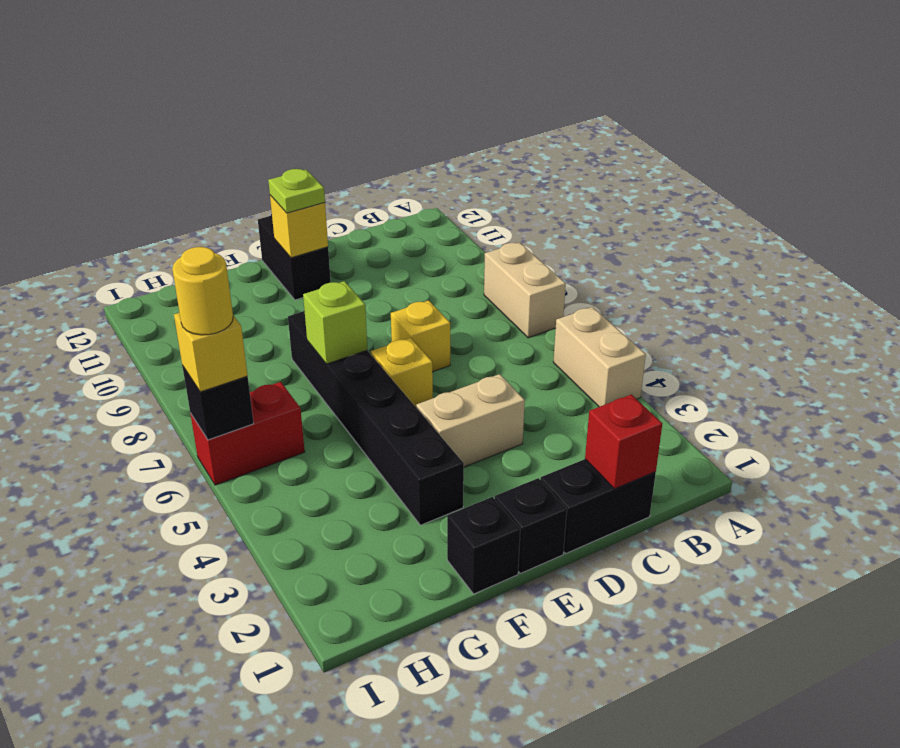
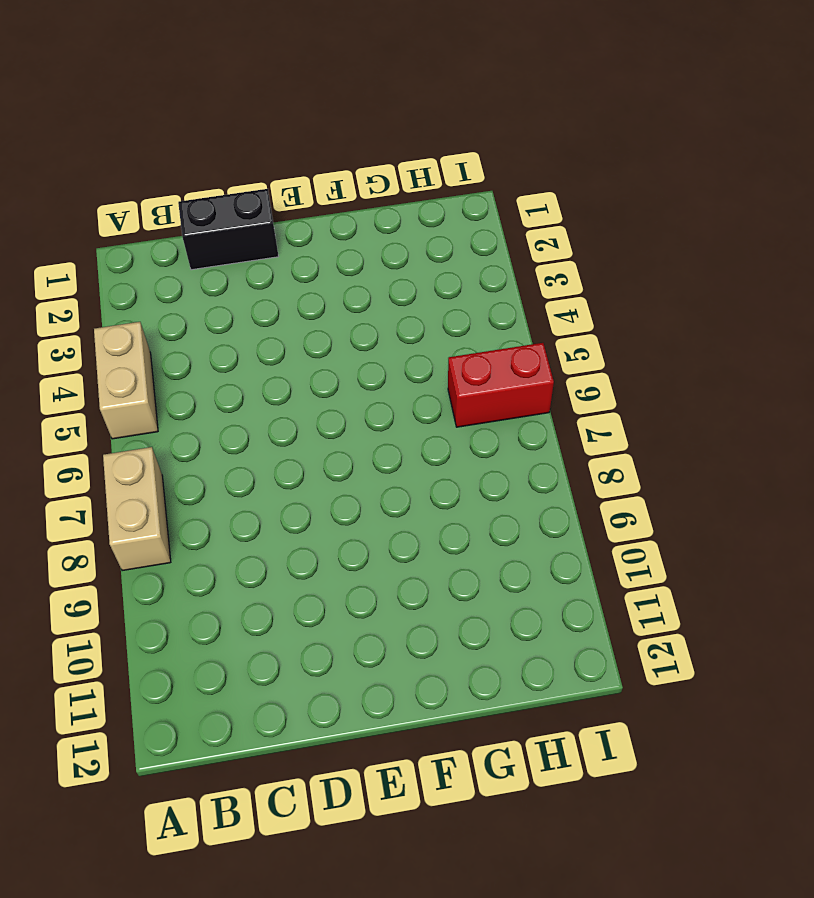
none -> tan brick D4:E4 level 1
none -> yellow brick D7 level 1
none -> black brick E1 level 1

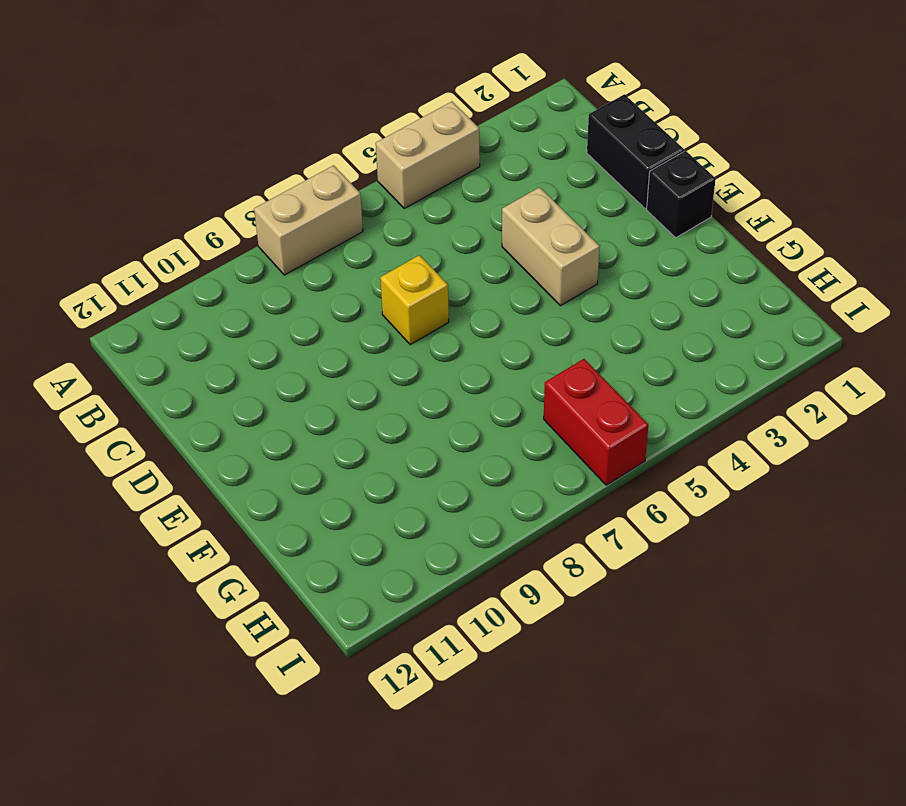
none -> yellow brick E6 level 1
none -> black brick E11:E12 level 1
none -> black brick F1 level 1

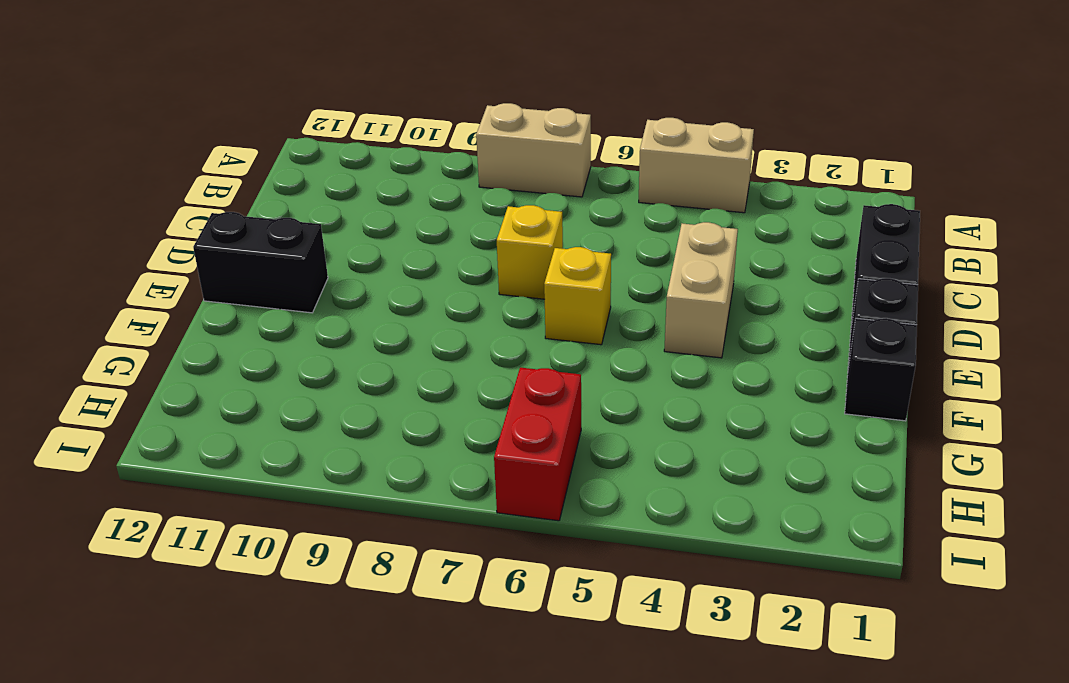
none -> black brick F3:F8 level 1
none -> red brick C1 level 2
none -> yellow brick E11 level 2

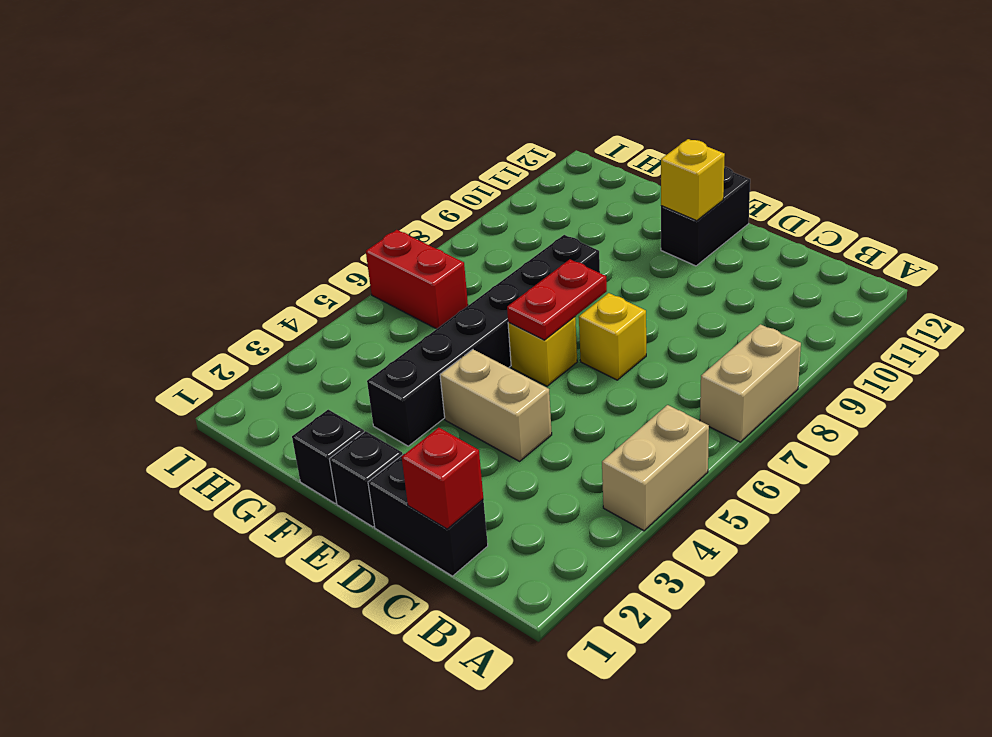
red plate E6:E7 level 2 -> none
none -> lime brick F7 level 2
none -> black brick I6 level 2
none -> lime plate E11 level 3

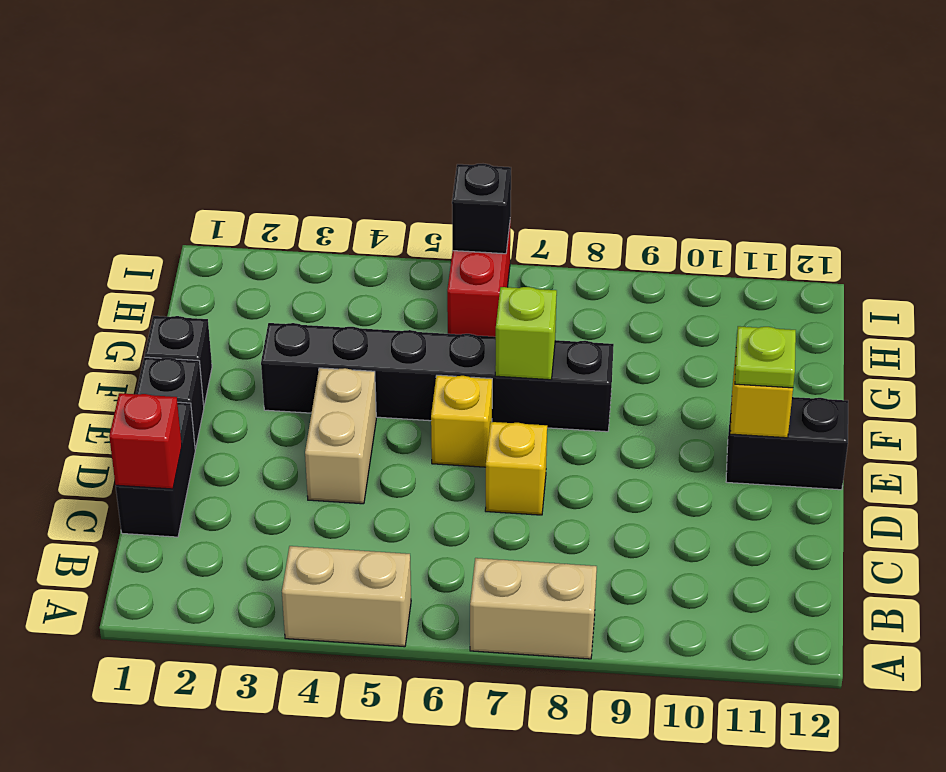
none -> yellow brick I6 level 3
none -> yellow round brick I6 level 4

